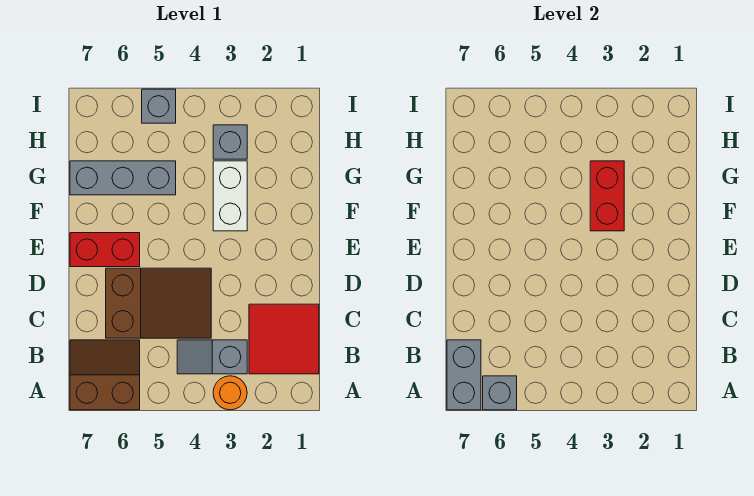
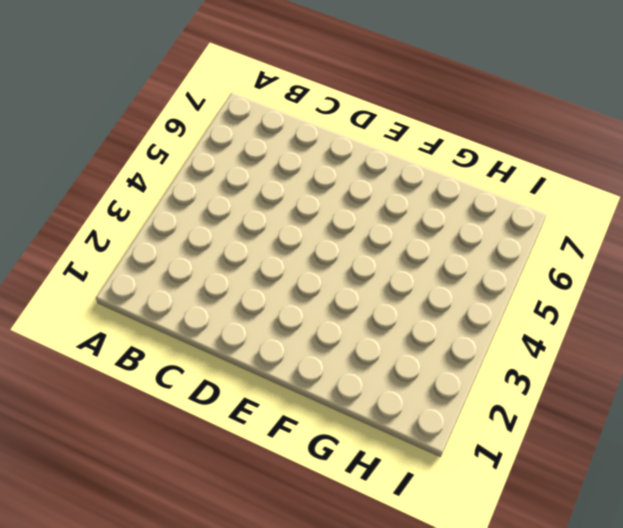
none -> orange round brick A3 level 1
none -> brown slope A6:B7 level 1 top A
none -> red tile B1:C2 level 1

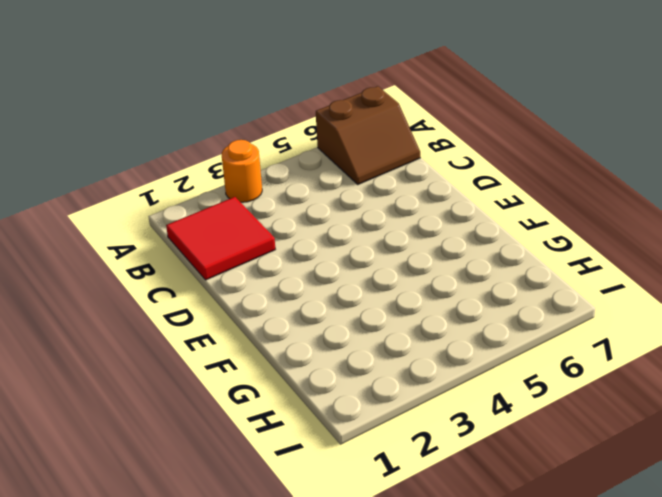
none -> grey slope B3:B4 level 1 top 3
none -> brown slope C4:D6 level 1 top 6
none -> red brick E6:E7 level 1

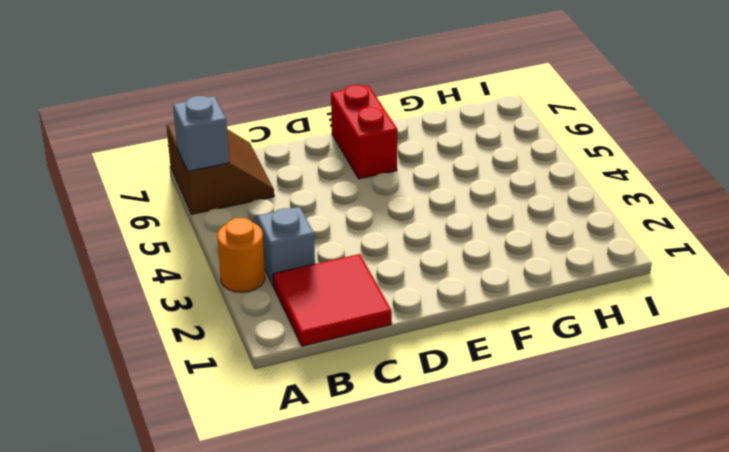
none -> brown slope C4:D6 level 1 top 6
none -> white brick F3:G3 level 1
none -> grey brick G5:G7 level 1

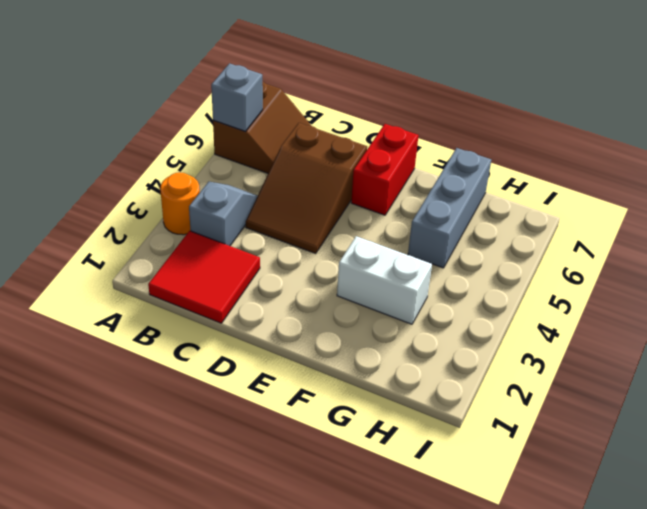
none -> grey brick H3 level 1
none -> grey brick I5 level 1
none -> grey brick A7:B7 level 2

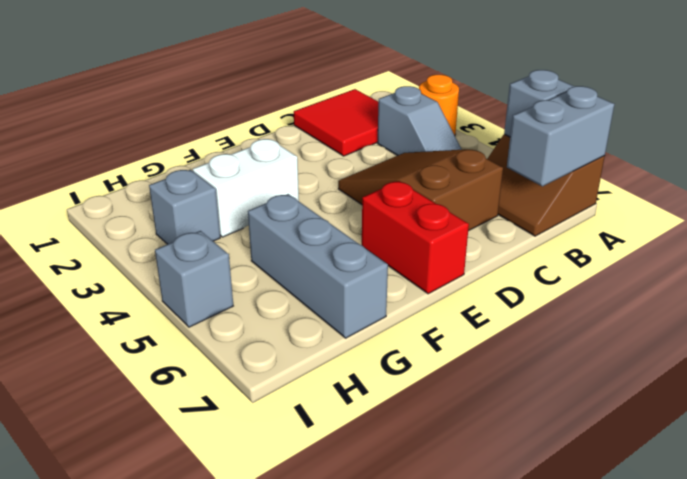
none -> red brick F3:G3 level 2

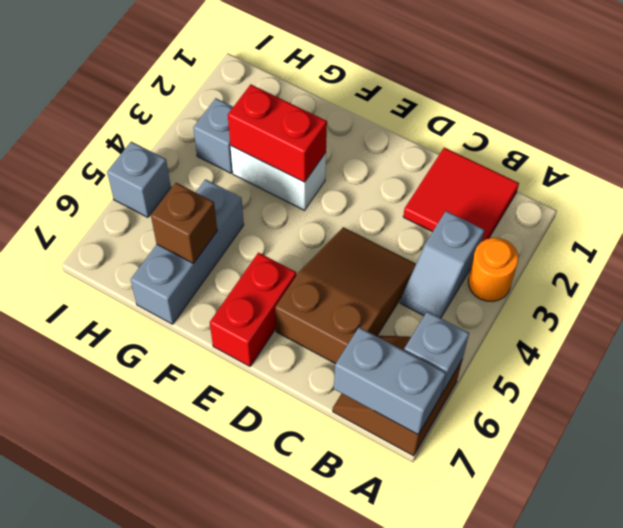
brown brick G6 level 2 -> none

